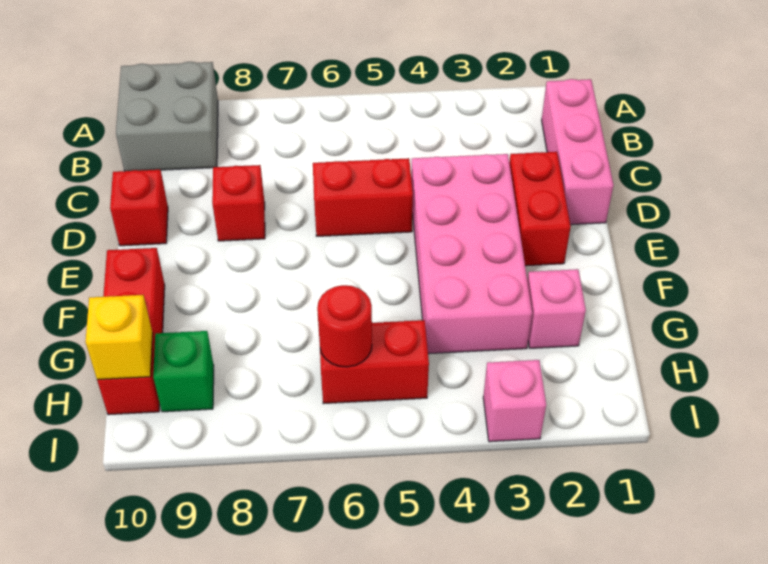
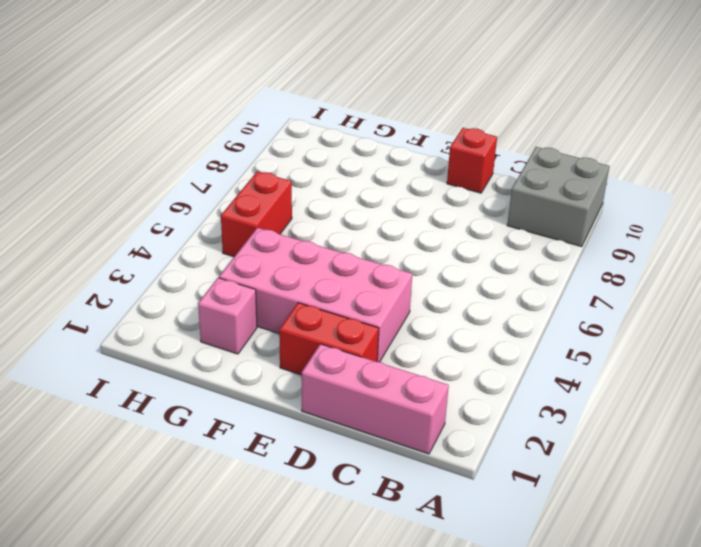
none -> red brick D5:D6 level 1
none -> red brick D8 level 1
none -> red brick F10:H10 level 1

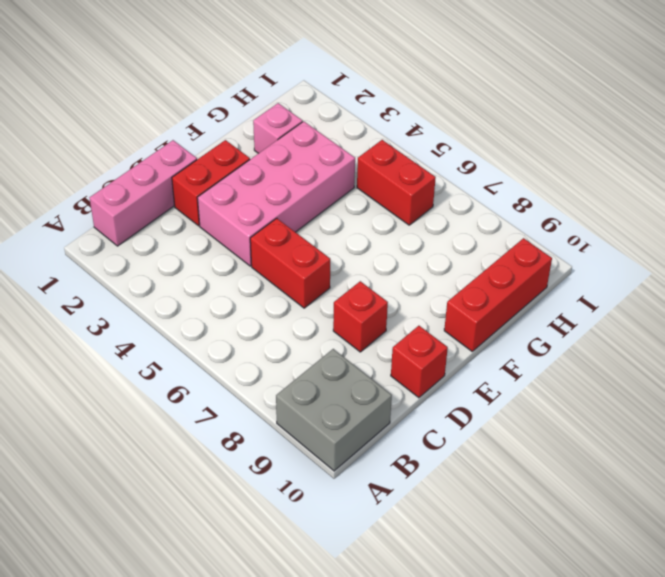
none -> green brick H9 level 1
none -> pink brick I3 level 1
none -> red round brick H6 level 2

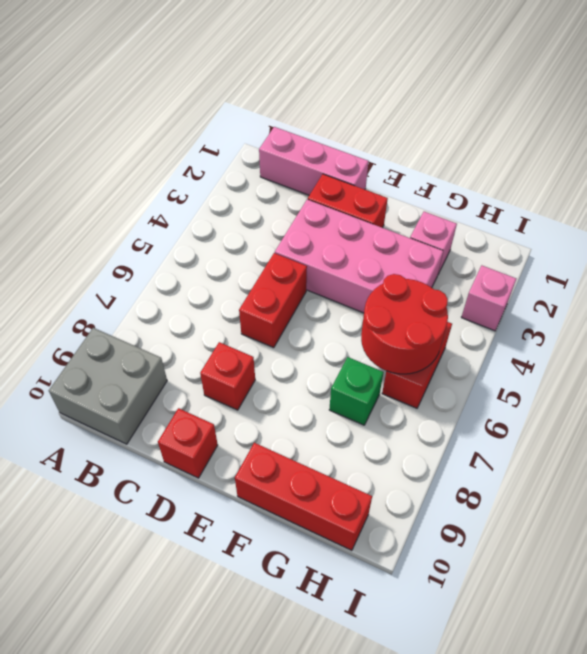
red round brick G5:H6 level 2 -> red round brick H6 level 2
green brick G7 level 1 -> green brick H9 level 1
none -> yellow brick H10 level 2

